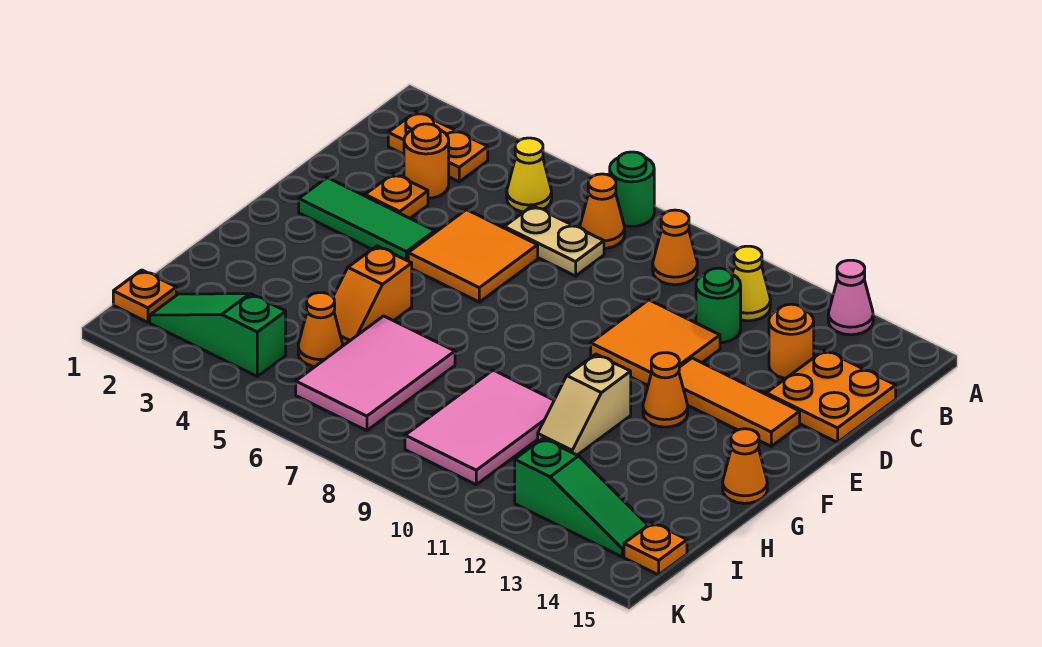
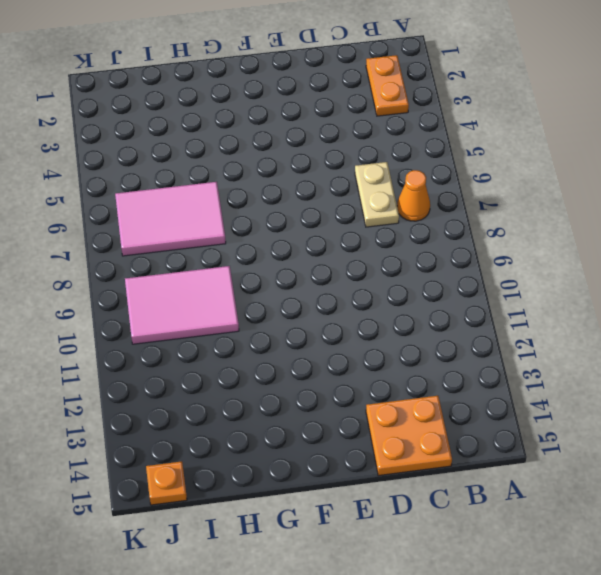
none -> green round brick A7 level 1
none -> pink cone A13 level 1
none -> yellow cone B5 level 1

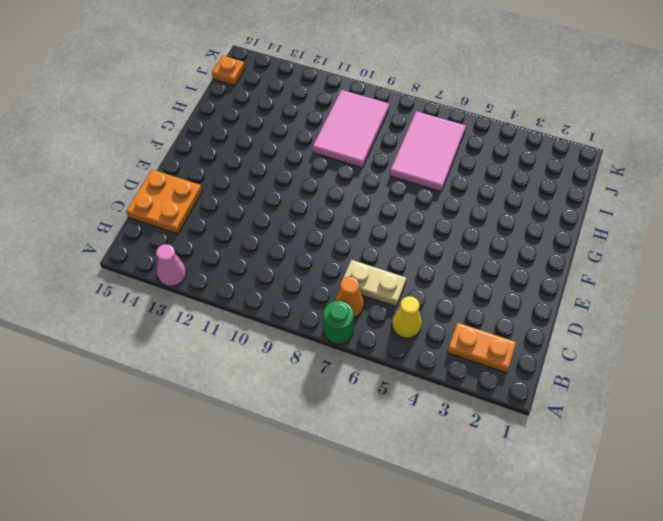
none -> orange cone B9 level 1
none -> yellow cone B11 level 1
none -> orange round brick C3 level 1

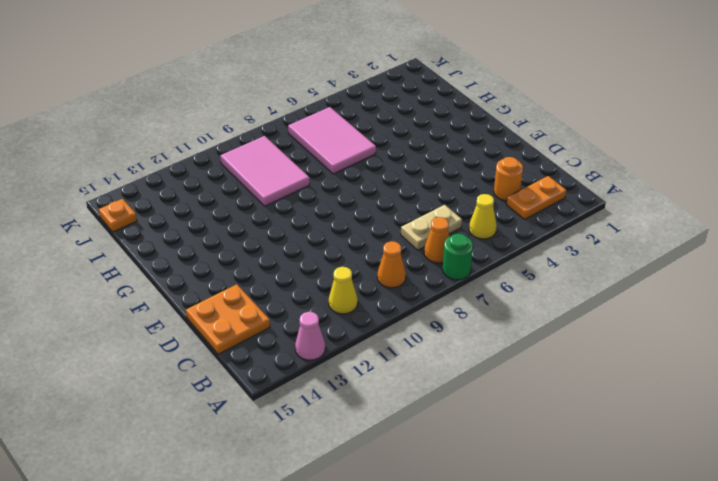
none -> green round brick C11 level 1
none -> orange round brick C13 level 1
none -> orange plate D3 level 1

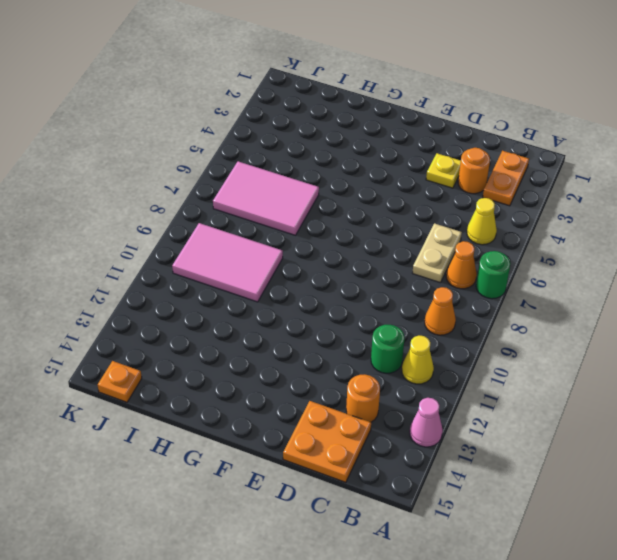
yellow plate D3 level 1 -> orange plate D3 level 1
none -> orange tile D5:E6 level 1
none -> orange tile D10:E11 level 1
none -> green tile E2:E4 level 1

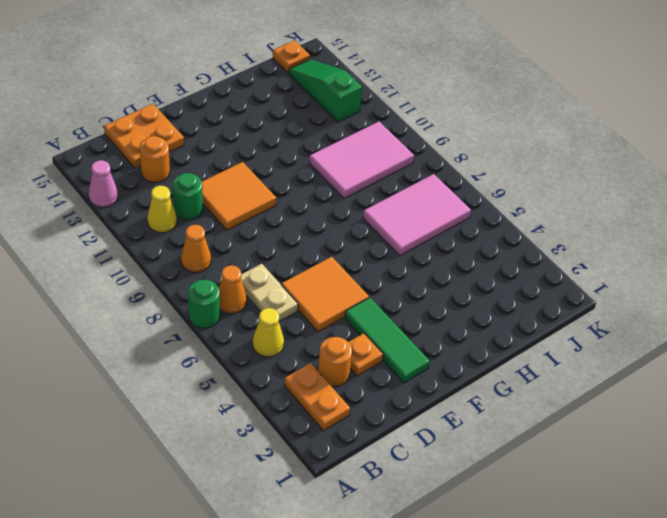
none -> orange tile E12:E14 level 1
none -> orange cone F12 level 1
none -> orange slope G5:H5 level 1 top G

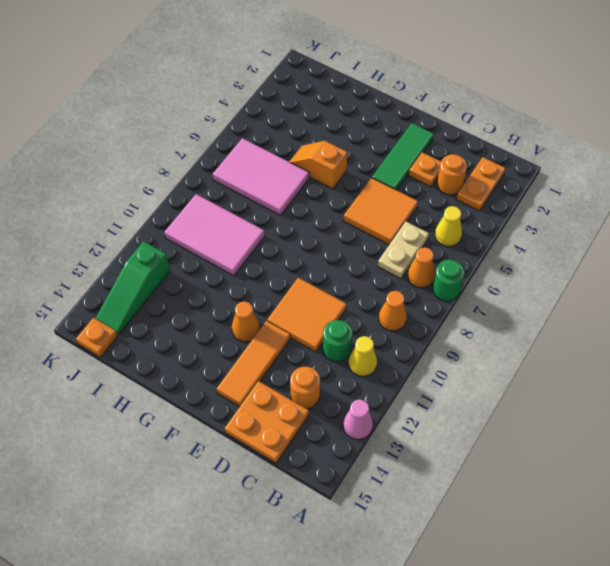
none -> tan slope G11:H11 level 1 top G
none -> orange cone G15 level 1
none -> orange cone I5 level 1

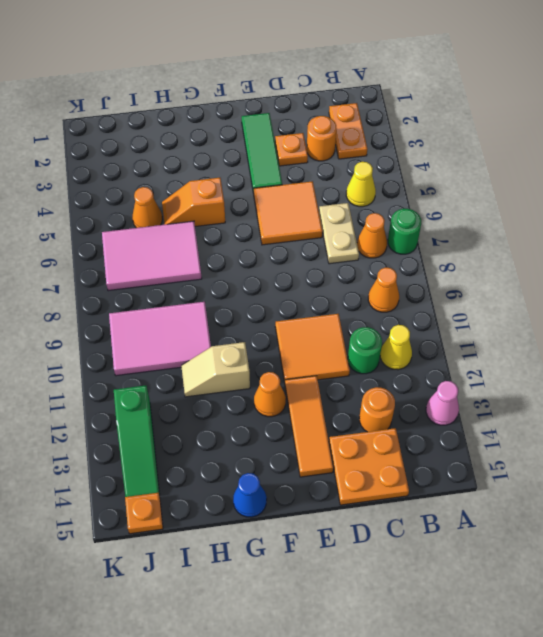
blue cone G15 level 1 -> orange cone G15 level 1
none -> orange plate J1 level 1
none -> green slope J2:J4 level 1 top 4

